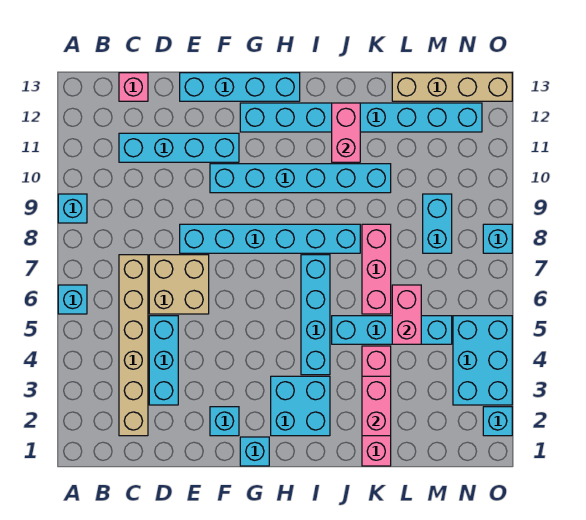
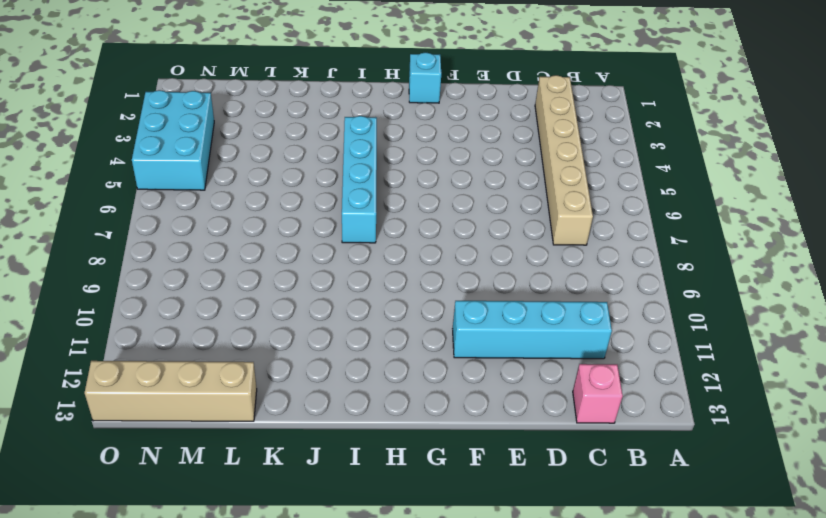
none -> cyan brick A6 level 1
none -> cyan brick A9 level 1
none -> cyan brick D3:D5 level 1

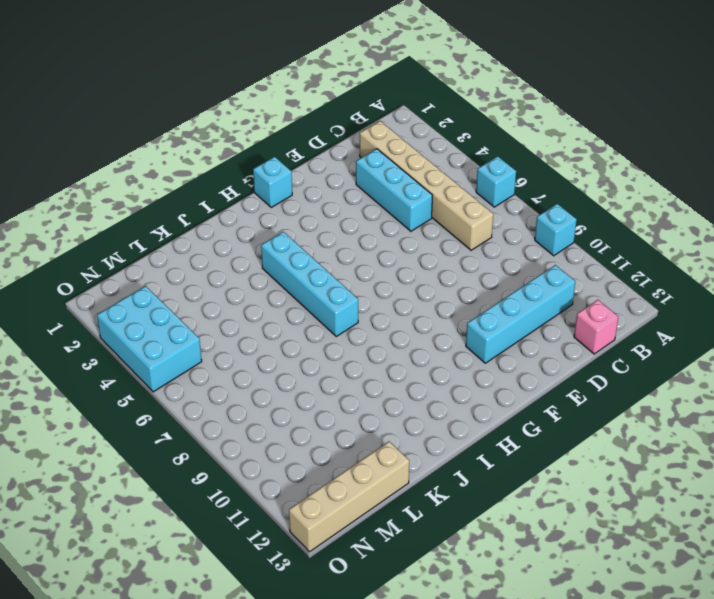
none -> tan brick D6:E7 level 1
none -> cyan brick E8:J8 level 1
none -> cyan brick E13:H13 level 1

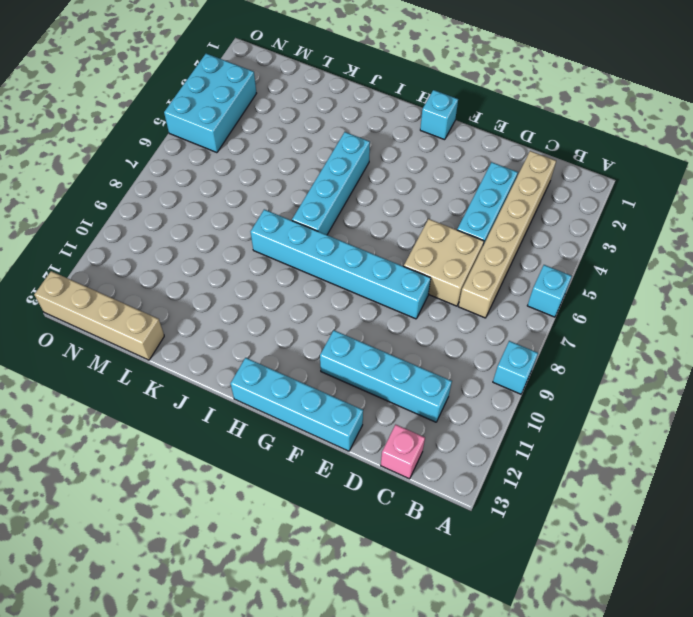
none -> cyan brick F2 level 1
none -> cyan brick F10:K10 level 1
none -> cyan brick G12:N12 level 1

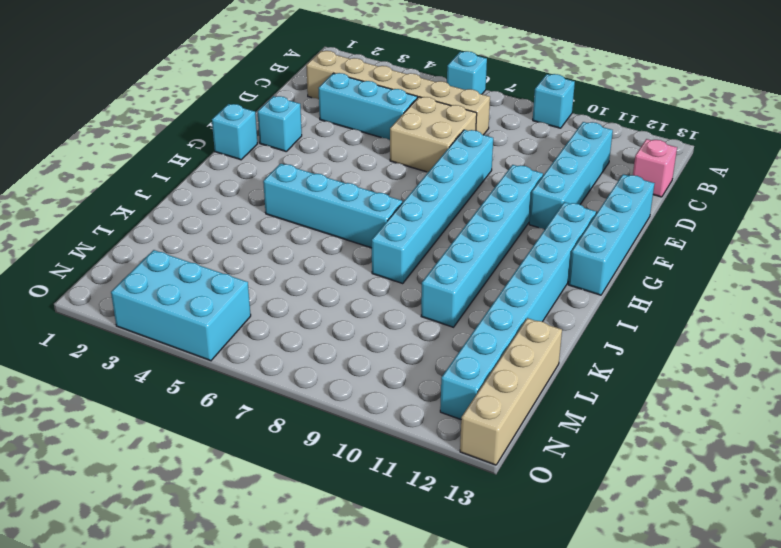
none -> cyan brick H2:I3 level 1
none -> cyan brick J5:M5 level 1
none -> pink brick K1:K4 level 1

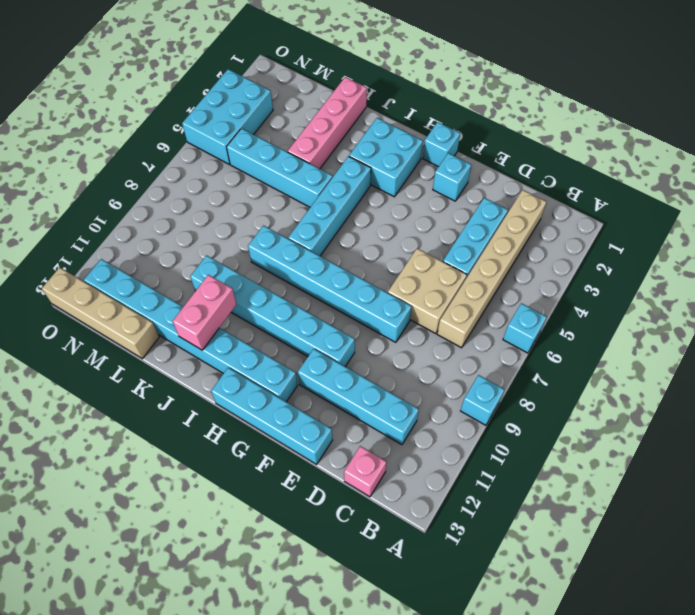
none -> pink brick K6:K8 level 1
none -> cyan brick M8:M9 level 1
none -> cyan brick O2 level 1

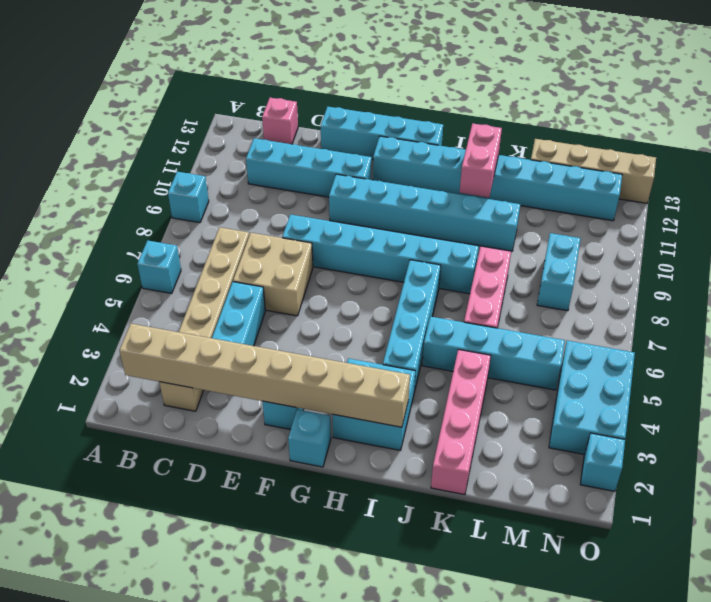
tan brick B2:I2 level 2 -> none
none -> cyan brick O8 level 1
none -> pink brick K2:K3 level 2
none -> pink brick L5:L6 level 2

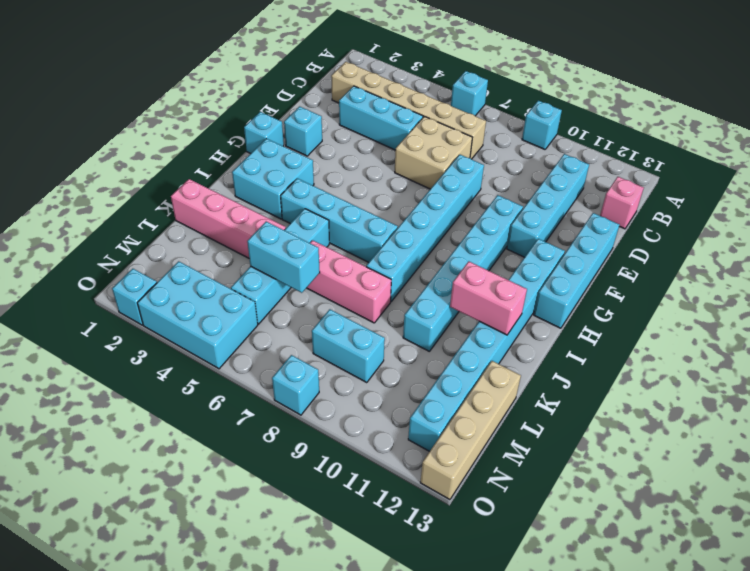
cyan brick L5:L6 level 2 -> pink brick L5:L6 level 2
none -> pink brick K2:K3 level 2

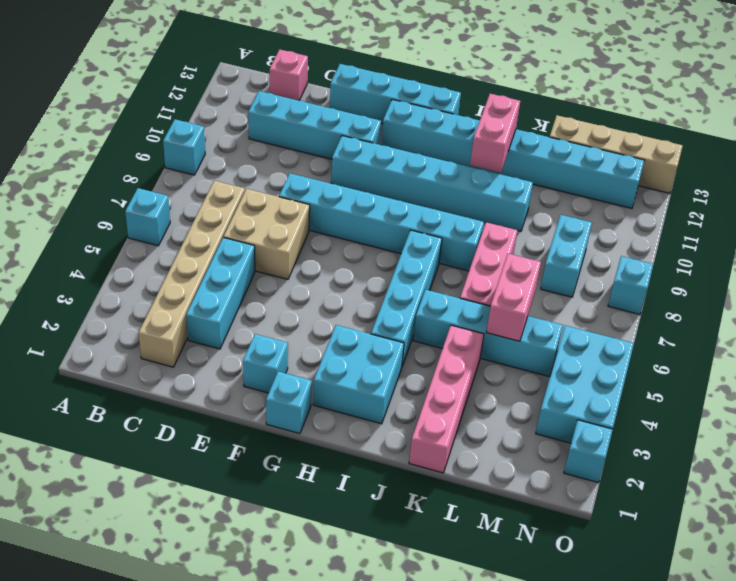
none -> pink brick K2:K3 level 2

